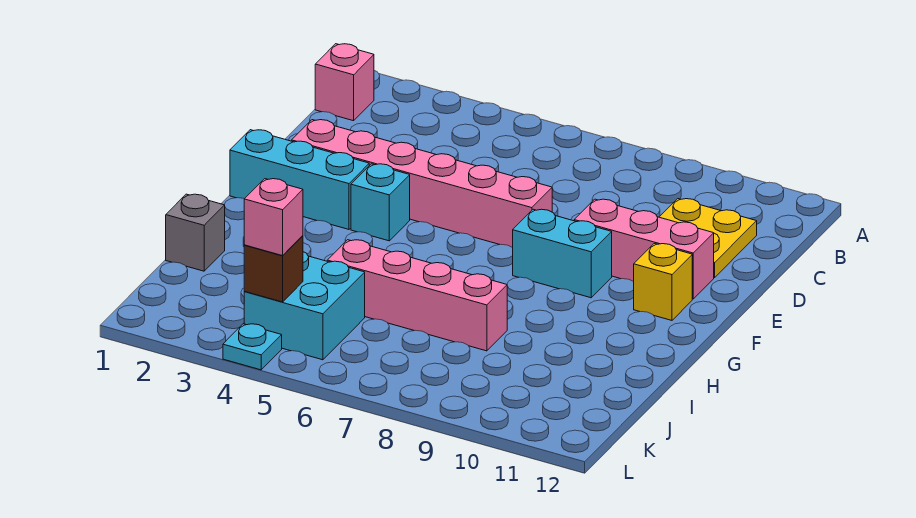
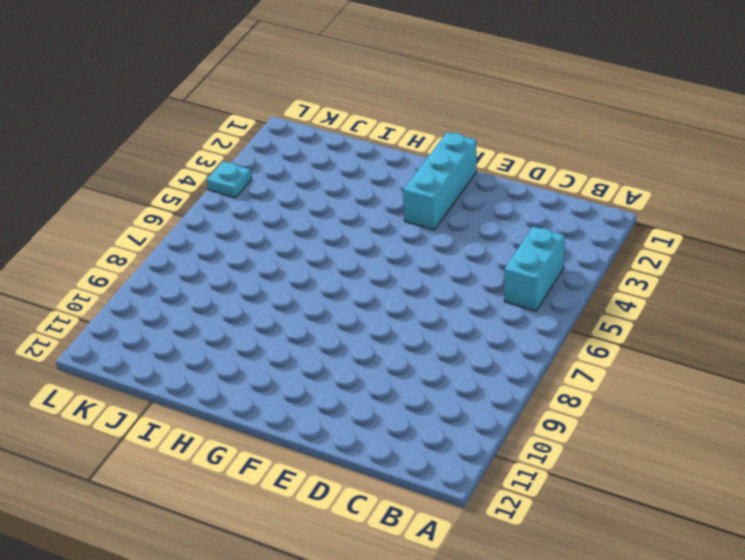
cyan brick B4:B5 level 1 -> cyan brick F8:F9 level 1
none -> pink brick B1 level 1
none -> yellow plate C10:D11 level 1
none -> pink brick E2:E7 level 1

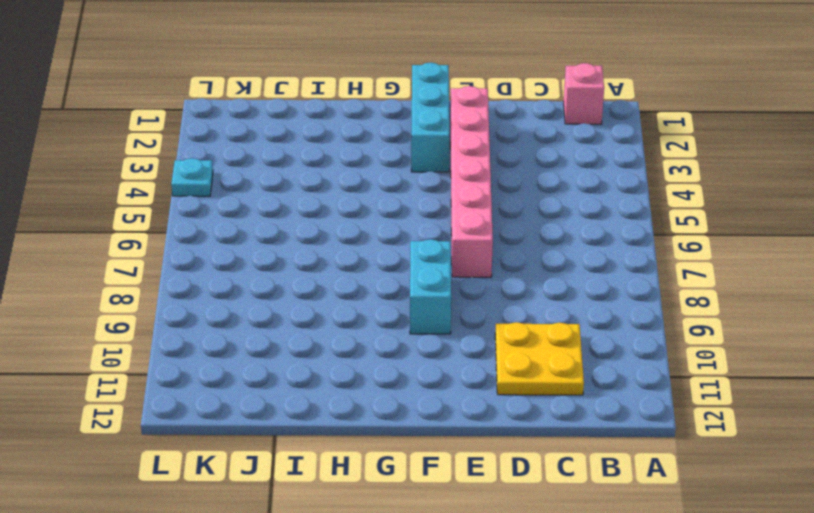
none -> pink brick E9:E11 level 1
none -> cyan brick F4 level 1
none -> yellow brick F11 level 1

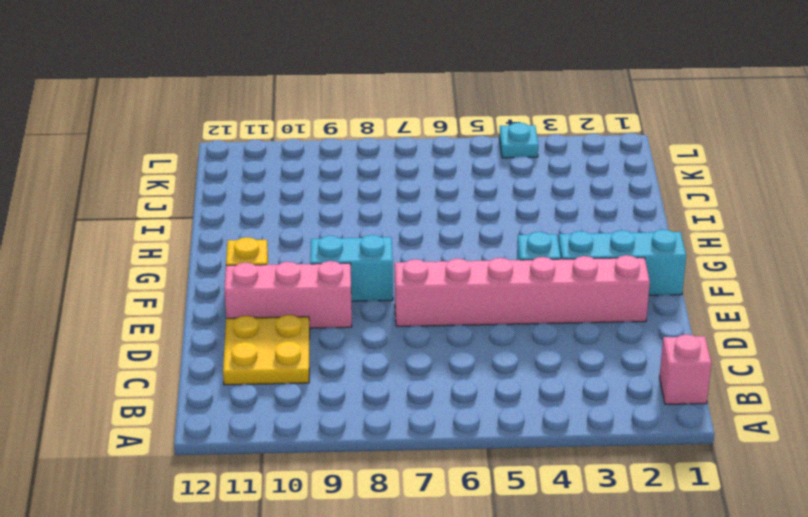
none -> grey brick I1 level 1
none -> pink brick I5:I8 level 1
none -> cyan brick J4:K5 level 1

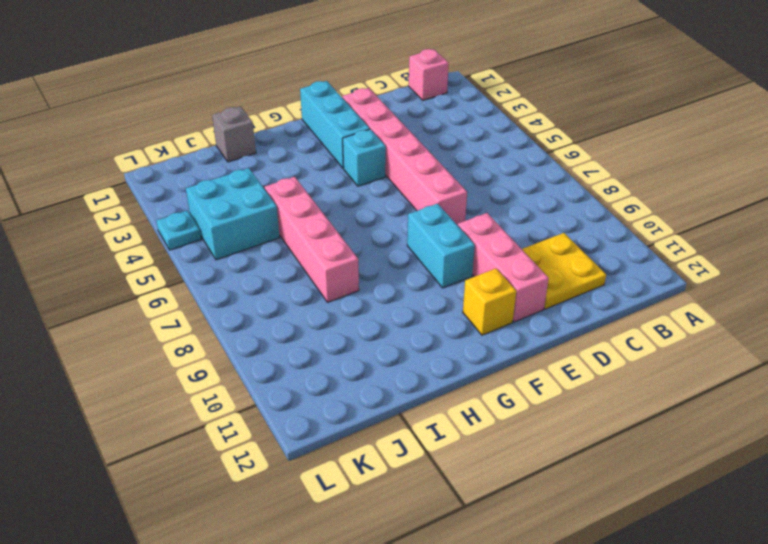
none -> brown brick K4 level 2
none -> pink brick K4 level 3

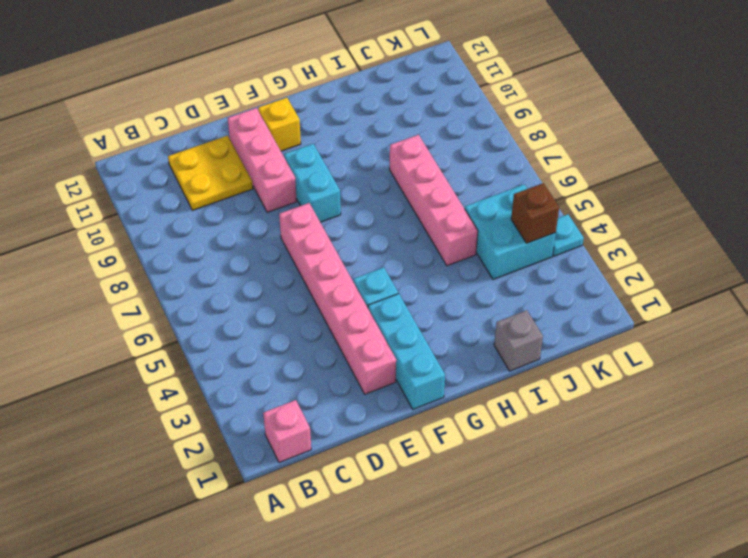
none -> pink brick K4 level 3

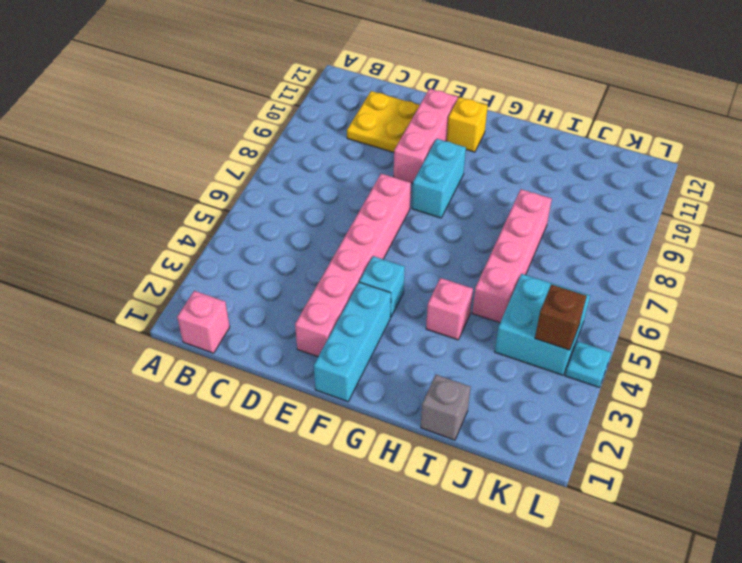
pink brick H4 level 1 -> pink brick K4 level 3

